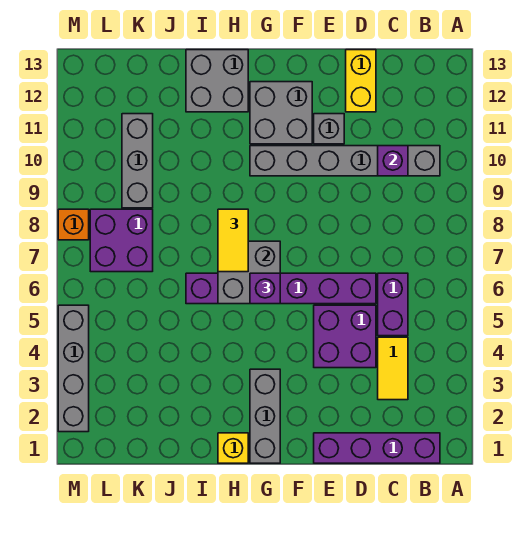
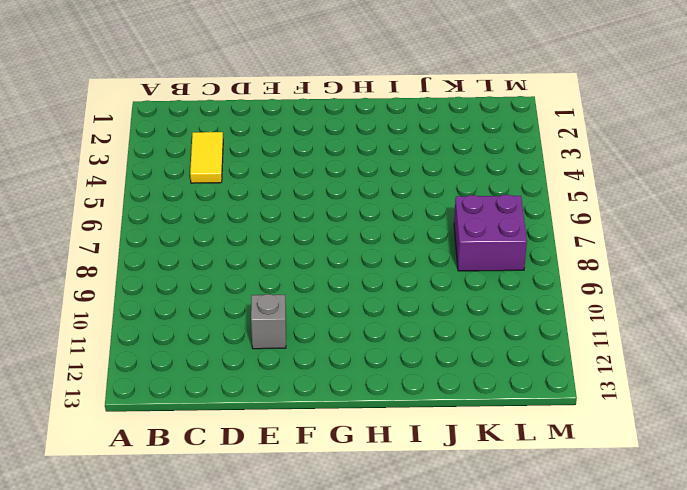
none -> purple brick B1:E1 level 1
none -> grey brick B10:G10 level 1
none -> purple brick C5:C6 level 1

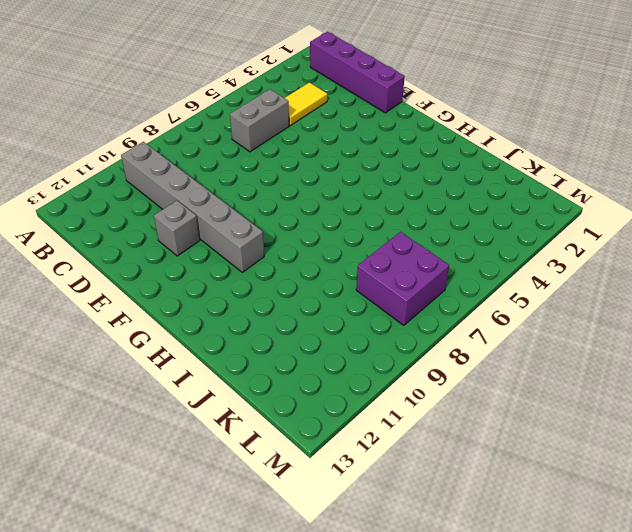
grey brick C5:C6 level 1 -> purple brick C5:C6 level 1
none -> purple brick D4:E5 level 1
none -> purple brick D6:I6 level 1
none -> yellow brick D12:D13 level 1

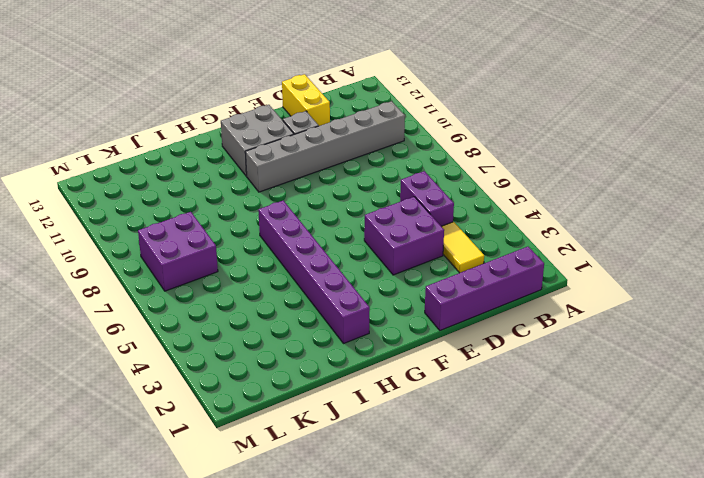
purple brick H2:H7 level 1 -> purple brick D6:I6 level 1
none -> grey brick G1:G3 level 1
none -> yellow brick H1 level 1
none -> grey brick H12:I13 level 1

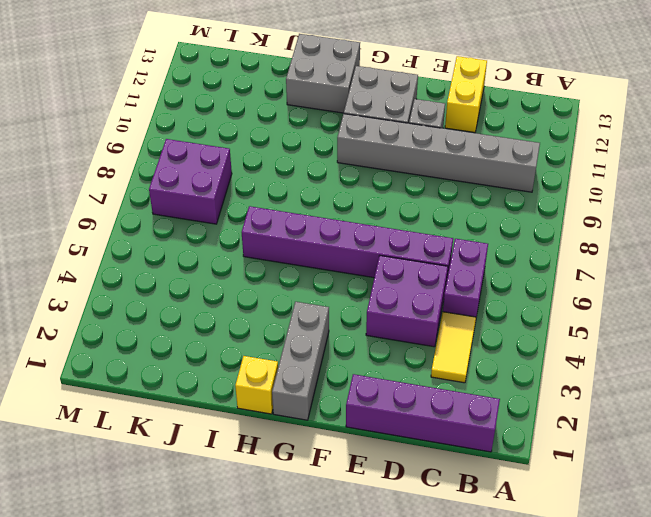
none -> grey brick K9:K11 level 1
none -> grey brick M2:M5 level 1
none -> orange brick M8 level 1

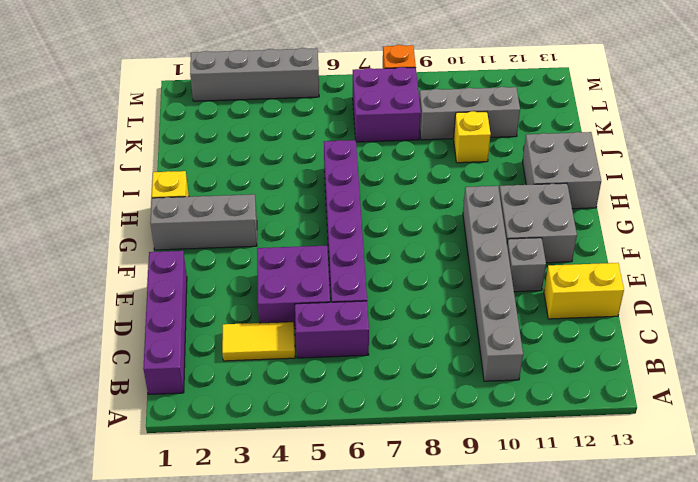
yellow brick J10 level 1 -> none
none -> purple brick C10 level 2
none -> grey brick G6:H7 level 2
none -> purple brick G6 level 3

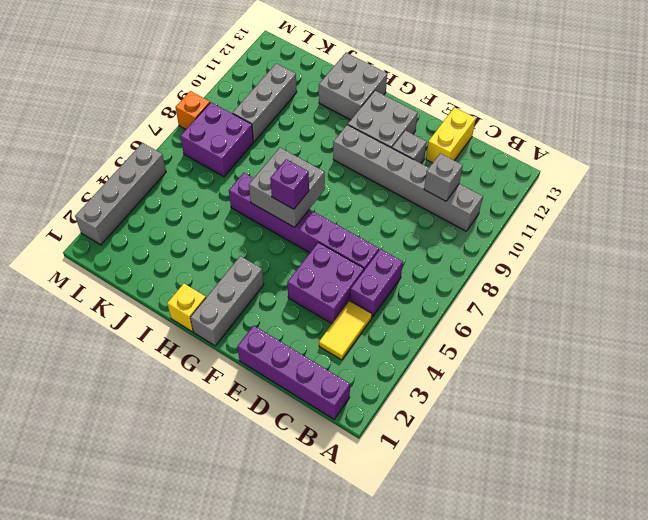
grey brick C10 level 2 -> purple brick C10 level 2
none -> yellow tile H7:H8 level 3

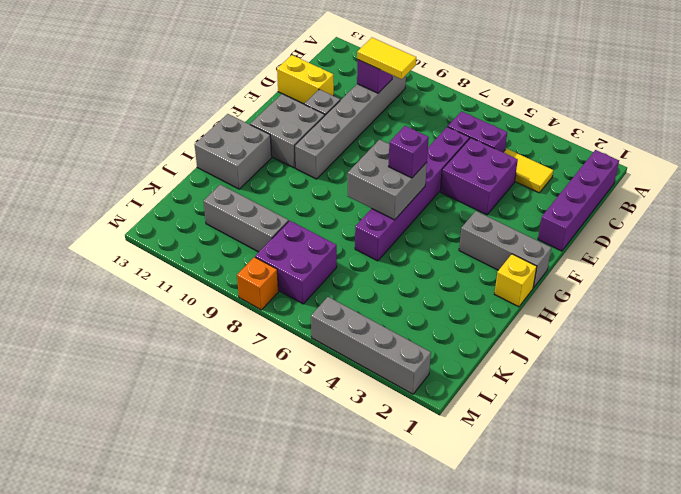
yellow tile C9:C10 level 3 -> yellow tile H7:H8 level 3

